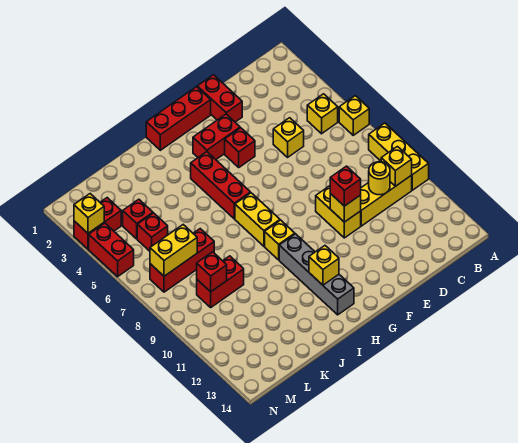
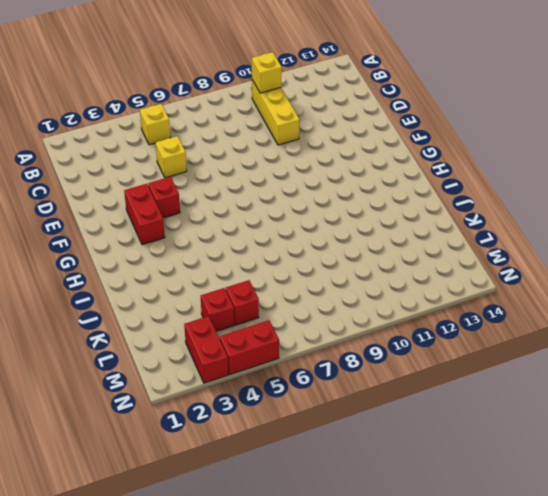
none -> yellow brick A6 level 1
none -> yellow brick A8:A10 level 1
none -> red brick E1:E2 level 1

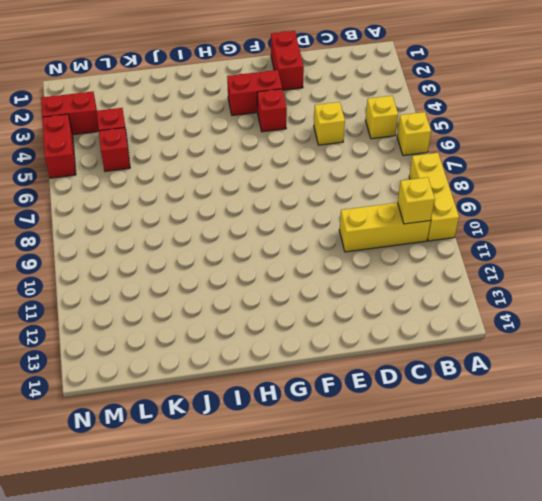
none -> yellow brick E9:E10 level 1
none -> red brick F1:H1 level 1
none -> red brick H4:H6 level 1

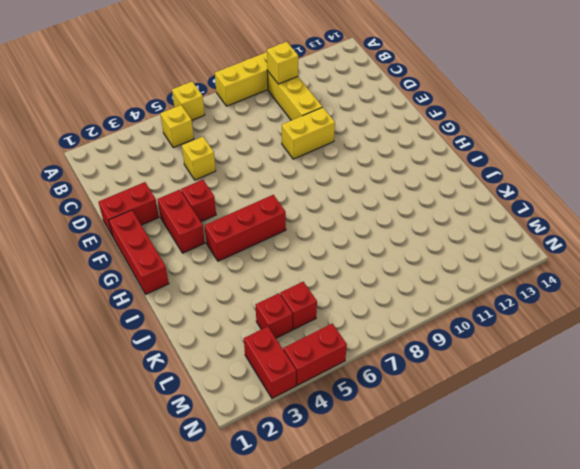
none -> yellow brick H7:H8 level 1
none -> yellow brick H9 level 1
none -> grey brick H10:H13 level 1

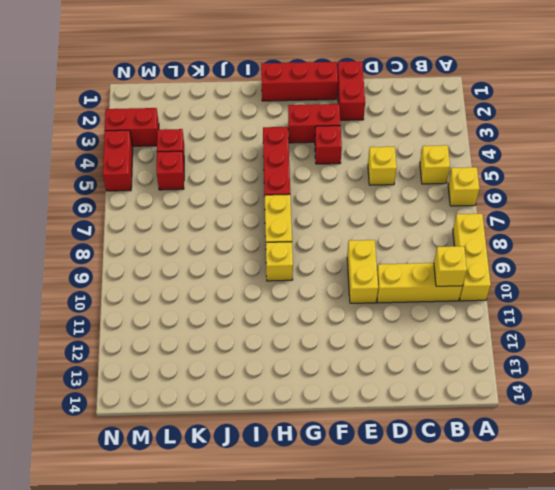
none -> grey brick H10:H13 level 1
none -> red brick K7:M7 level 1
none -> red brick K9:L9 level 1

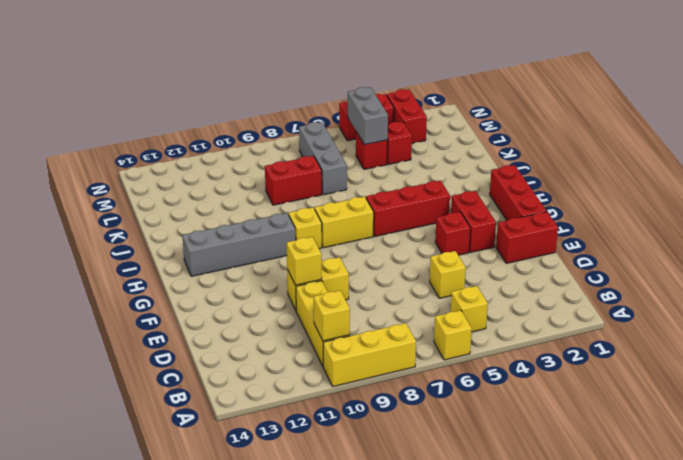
grey brick K7:M7 level 1 -> red brick K7:M7 level 1
red brick K8:K9 level 1 -> red brick K9:L9 level 1
grey brick L5:M5 level 2 -> none
none -> yellow round brick C10 level 2
none -> yellow brick H12 level 2
none -> yellow brick L7:M7 level 2

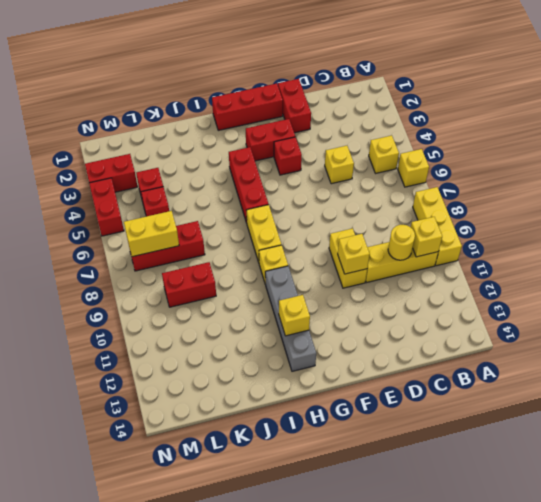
none -> red brick L9 level 2
none -> yellow brick N3 level 2
none -> red brick E10 level 3

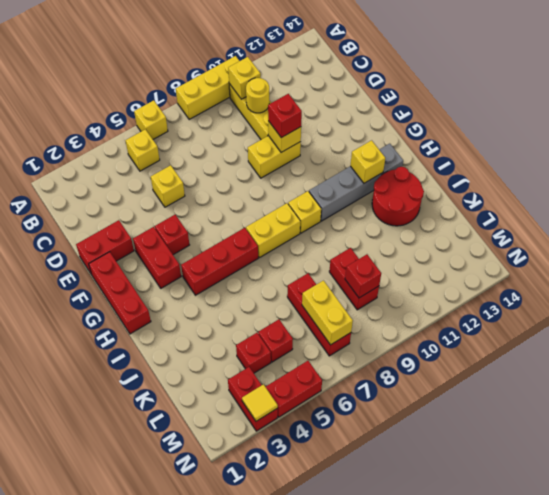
red round brick I12:J13 level 1 -> none
yellow tile N3 level 2 -> yellow brick N3 level 2

